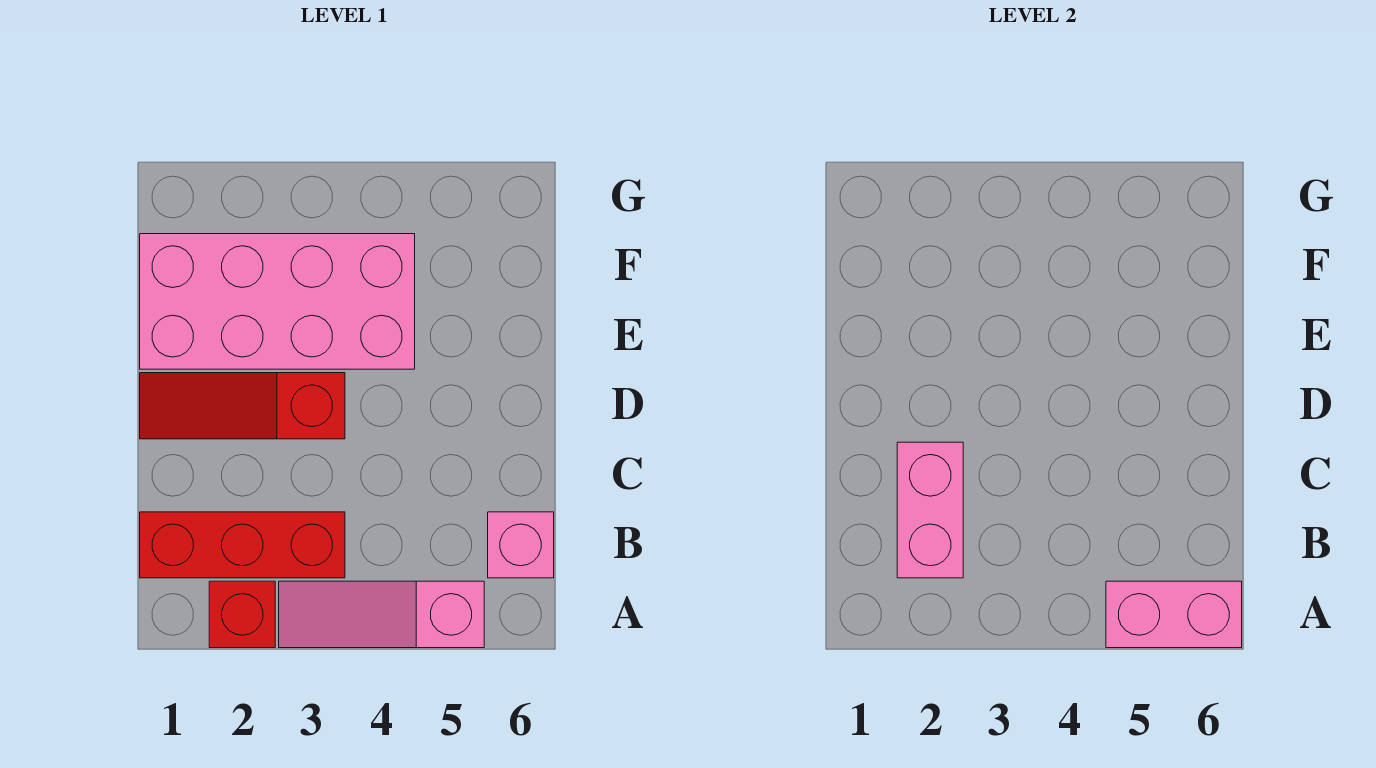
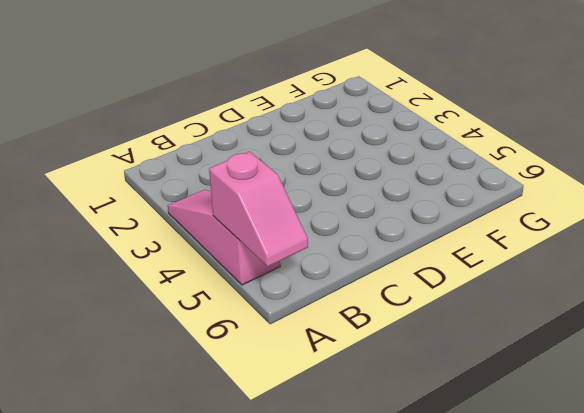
pink slope A5:A6 level 2 top 5 -> pink brick A5:A6 level 2
none -> red brick A2 level 1
none -> red brick B1:B3 level 1

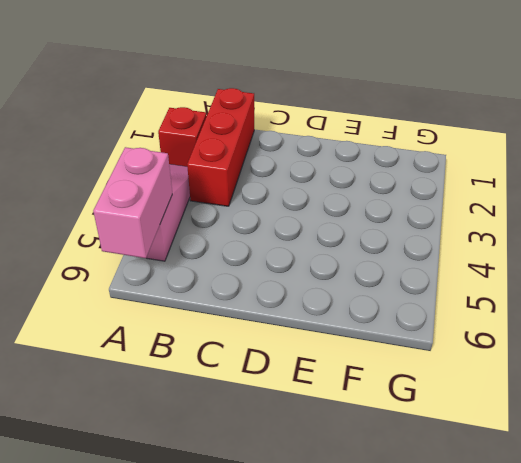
none -> pink brick B6 level 1
none -> red slope D1:D3 level 1 top 3

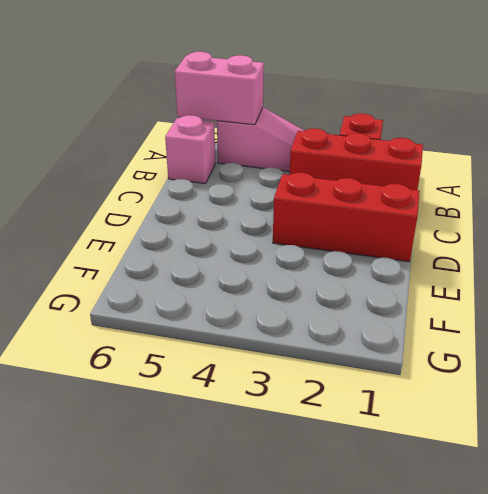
red brick D1:D3 level 1 -> red slope D1:D3 level 1 top 3
none -> pink brick E1:F4 level 1
none -> pink brick B2:C2 level 2

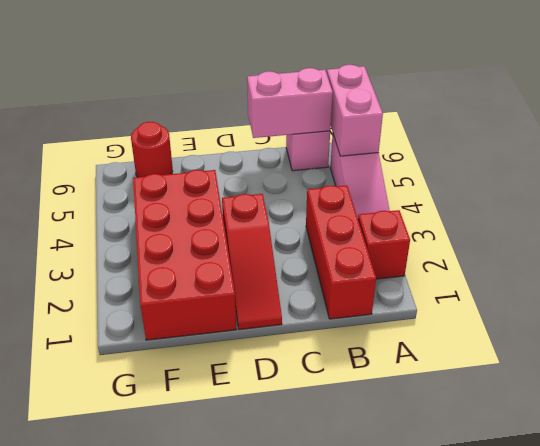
pink brick B6:C6 level 2 -> pink brick B2:C2 level 2
red brick E1:F4 level 1 -> pink brick E1:F4 level 1
red round brick F6 level 1 -> none

